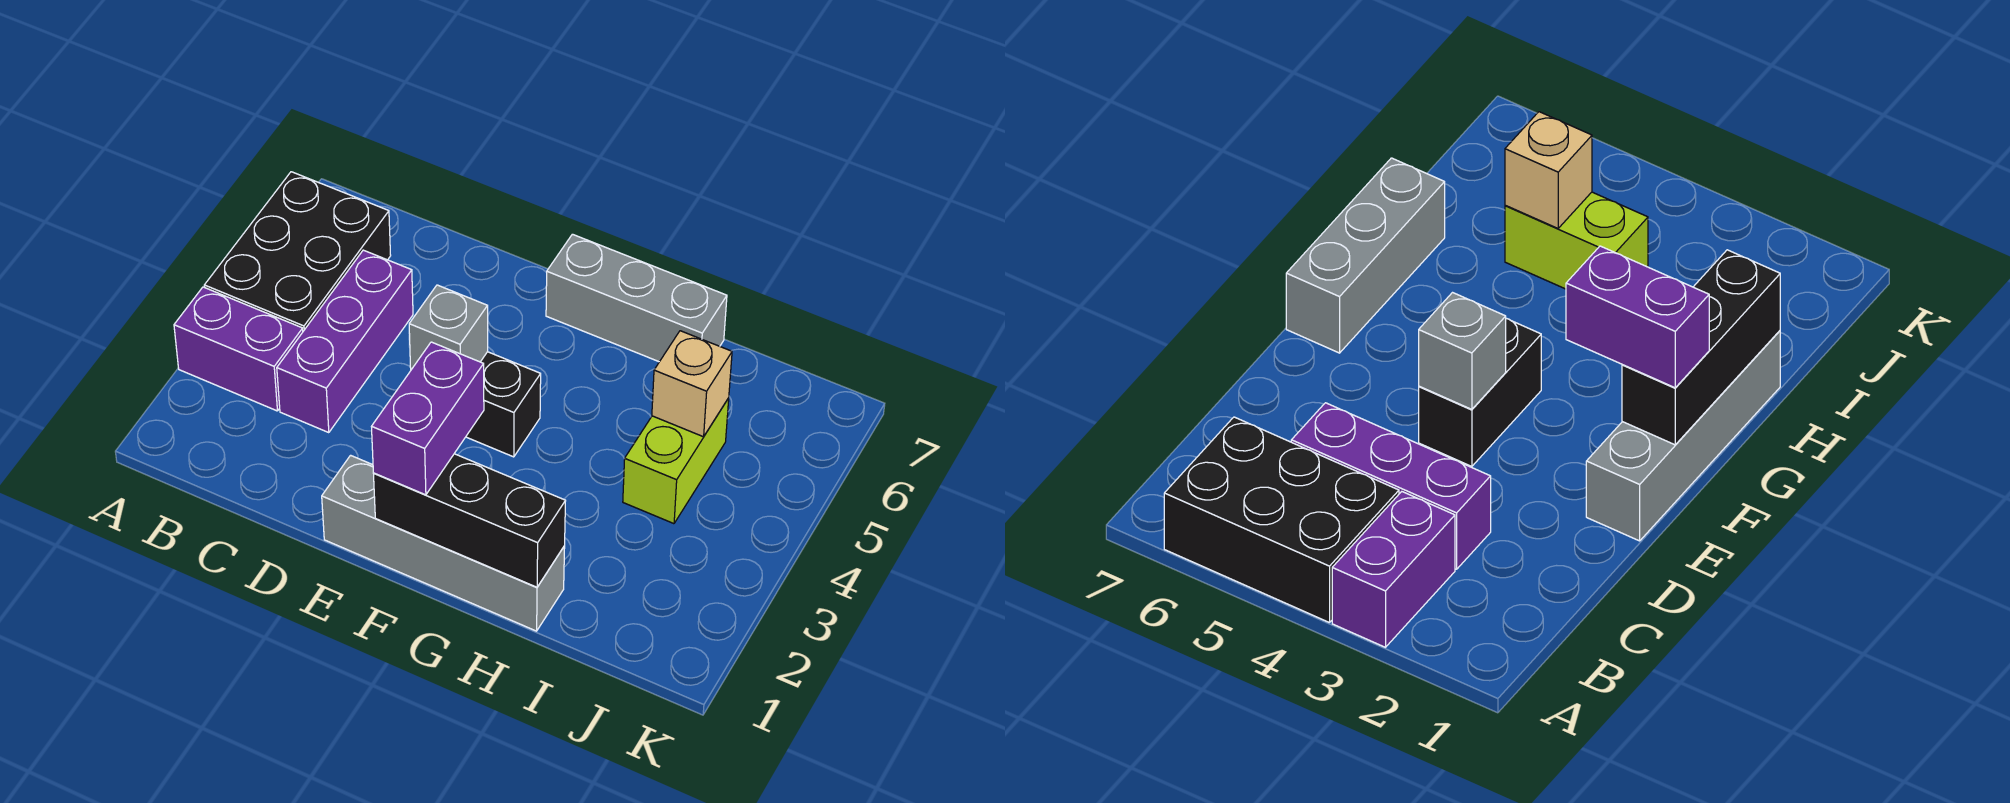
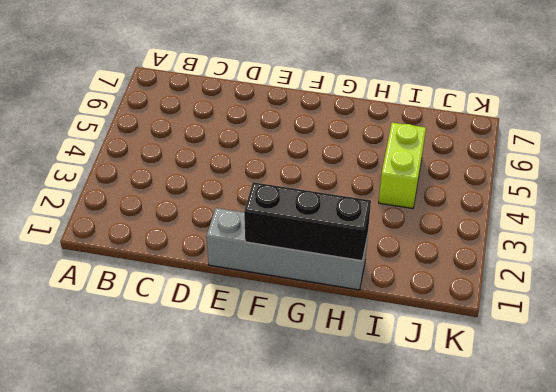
none -> purple brick A3:B3 level 1
none -> black brick A4:B6 level 1

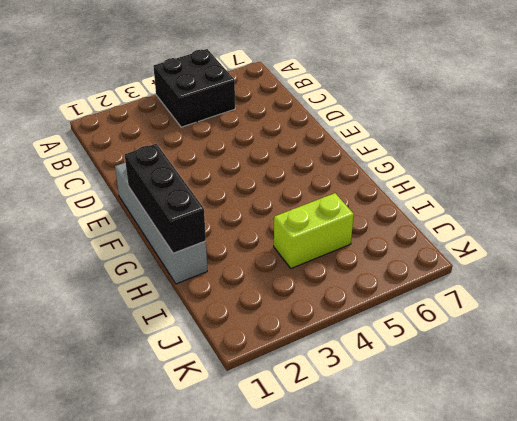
black brick A4:B5 level 1 -> black brick A4:B6 level 1
none -> purple brick A3:B3 level 1
none -> purple brick C3:C5 level 1

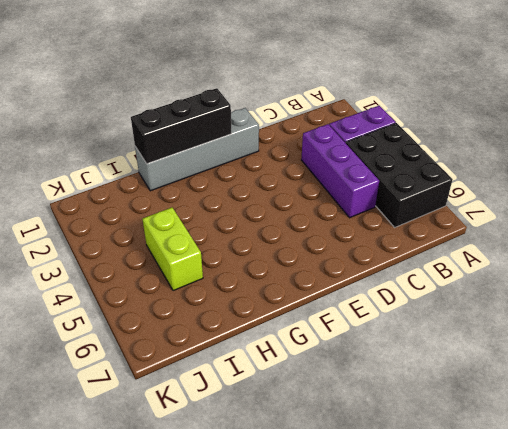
none -> black brick E4:F4 level 1
none -> grey brick F7:H7 level 1

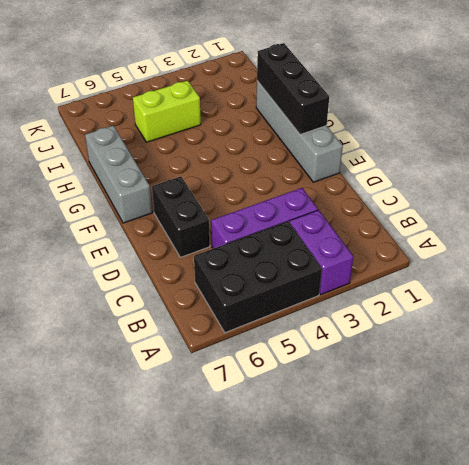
black brick D6:E6 level 1 -> black brick E4:F4 level 1
none -> grey brick E4 level 2
none -> tan brick I5 level 2

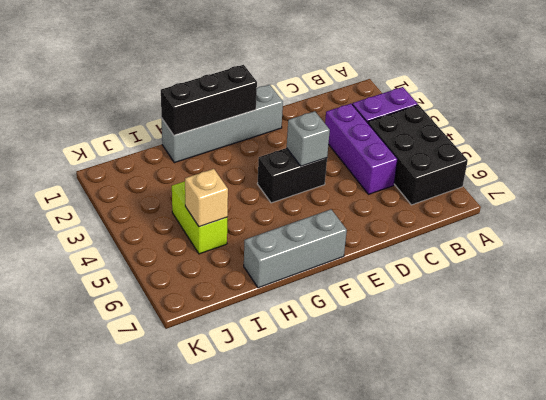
none -> purple brick F1:F2 level 3

